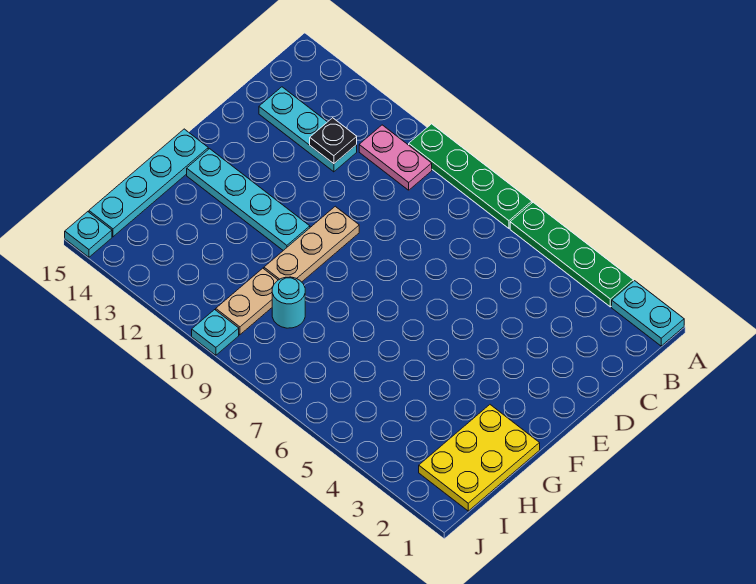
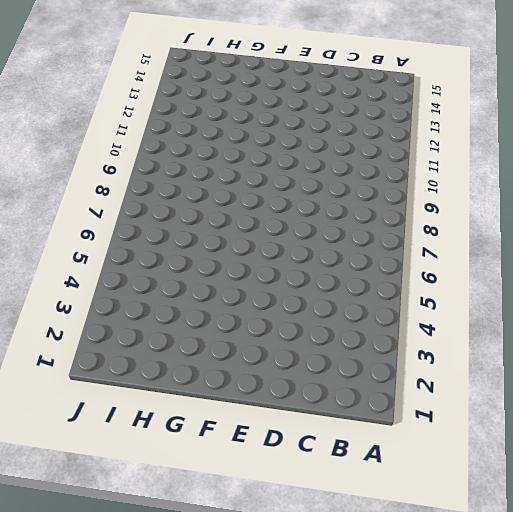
none -> cyan plate A1:A2 level 1
none -> green plate A3:A6 level 1
none -> green plate A7:A10 level 1

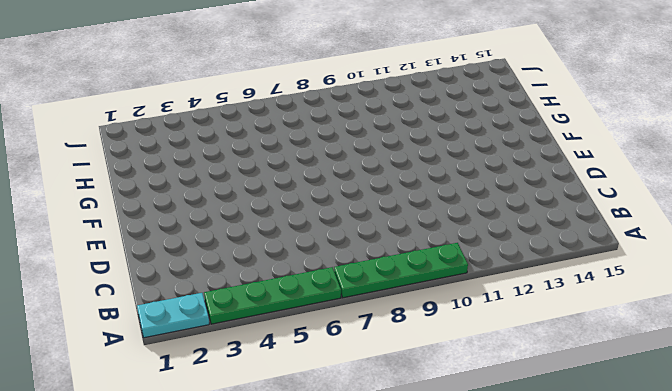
none -> pink plate B10:B11 level 1
none -> cyan plate C12:C14 level 1
none -> tan plate E10:G10 level 1

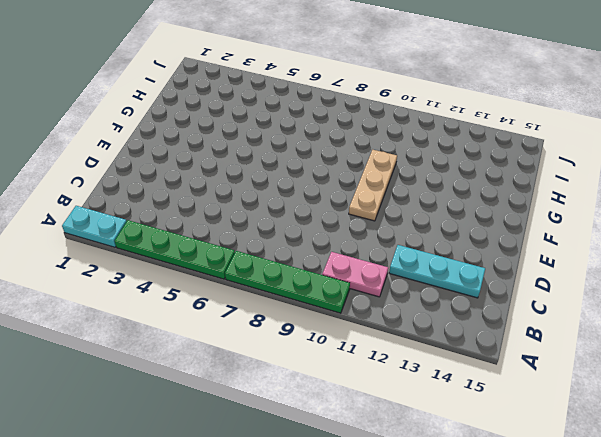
none -> cyan plate F11:F14 level 1
none -> cyan plate F15:I15 level 1
none -> yellow plate G1:I2 level 1

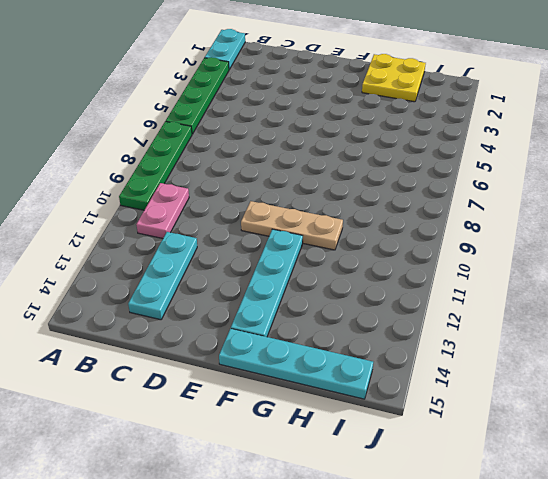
yellow plate G1:H2 level 1 -> yellow plate G1:I2 level 1
none -> cyan round brick H9 level 1
none -> tan plate H10:I10 level 1
none -> cyan plate J10 level 1

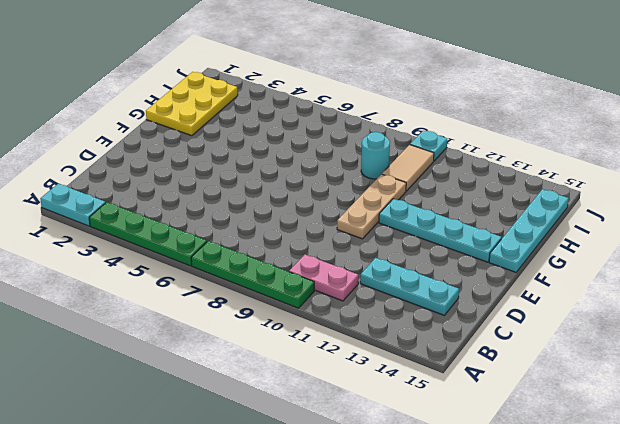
tan tile H10:I10 level 1 -> tan plate H10:I10 level 1
none -> cyan plate J15 level 1
none -> black plate C12 level 2

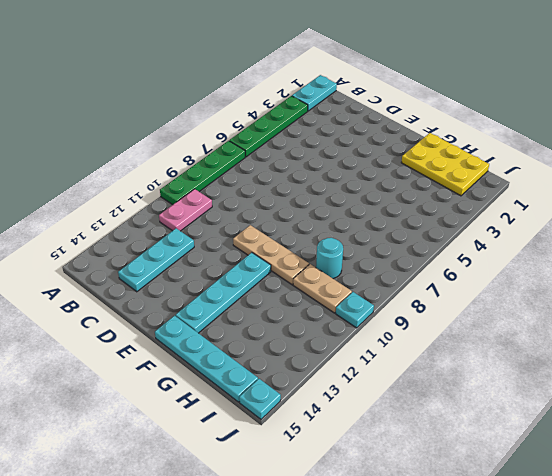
none -> black plate C12 level 2

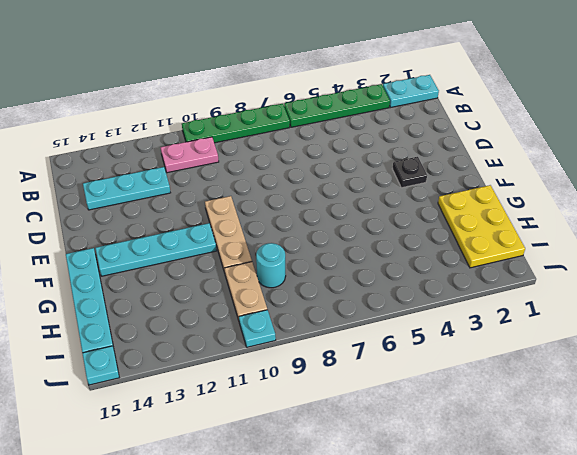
black plate E3 level 1 -> black plate C12 level 2

